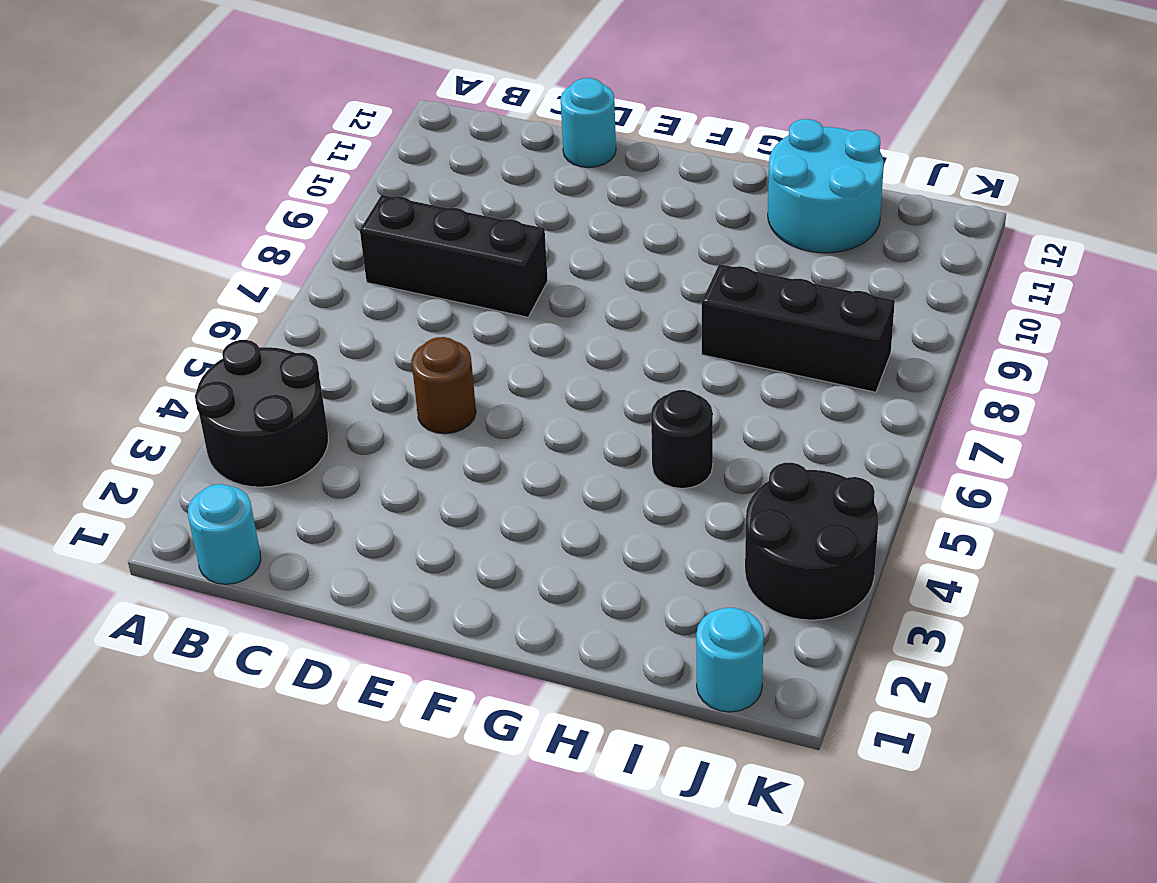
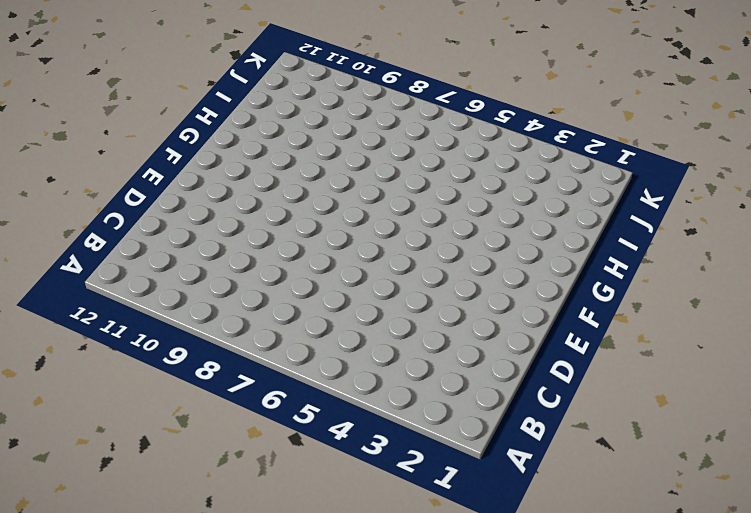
none -> black round brick A3:B4 level 1
none -> cyan round brick B1 level 1

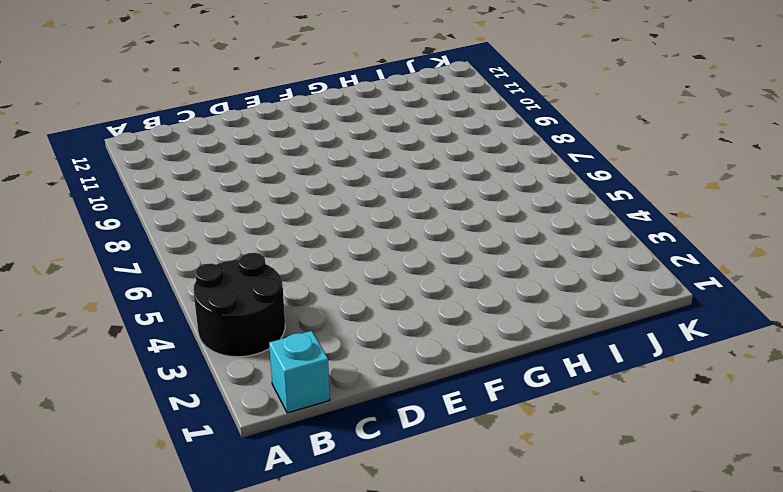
cyan brick B1 level 1 -> cyan round brick B1 level 1
none -> black brick B8:D8 level 1
none -> brown round brick D5 level 1

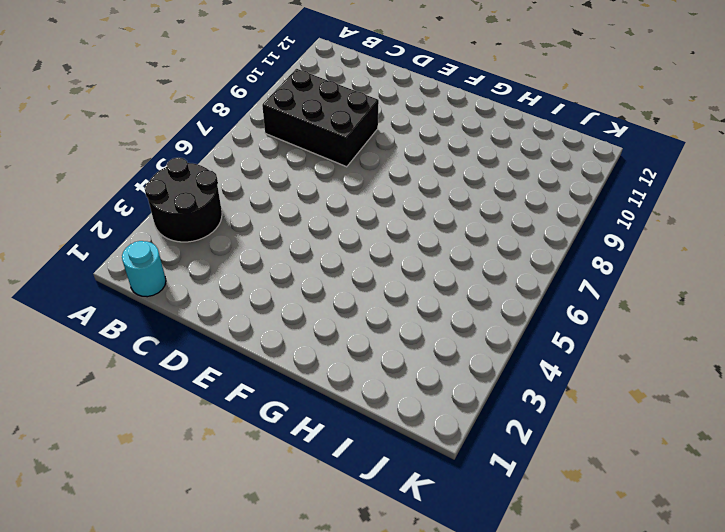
black brick B8:D9 level 1 -> black brick B8:D8 level 1
none -> brown round brick D5 level 1
none -> cyan round brick D12 level 1

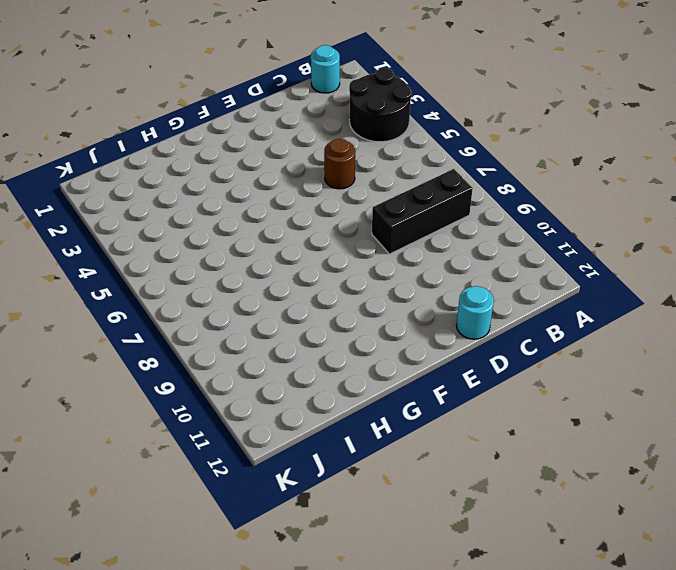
none -> black round brick H5 level 1
none -> black brick H8:J8 level 1

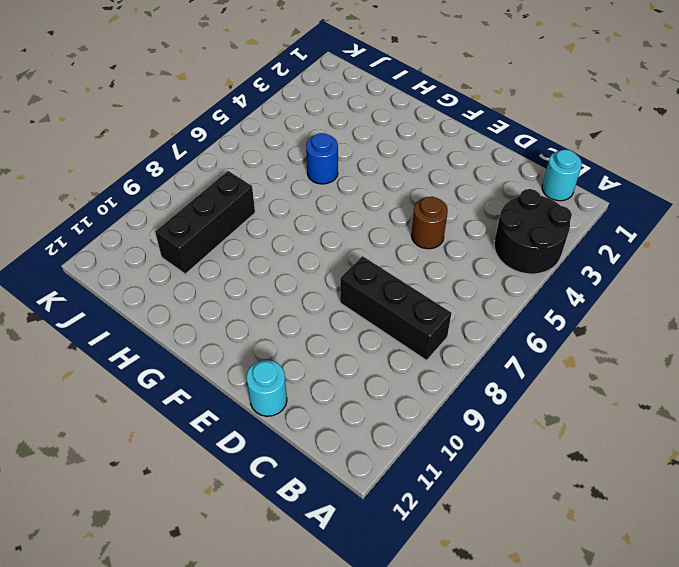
blue round brick H5 level 1 -> black round brick H5 level 1
black brick I8:I10 level 1 -> black brick H8:J8 level 1
none -> cyan round brick H11:I12 level 1
none -> cyan round brick J1 level 1

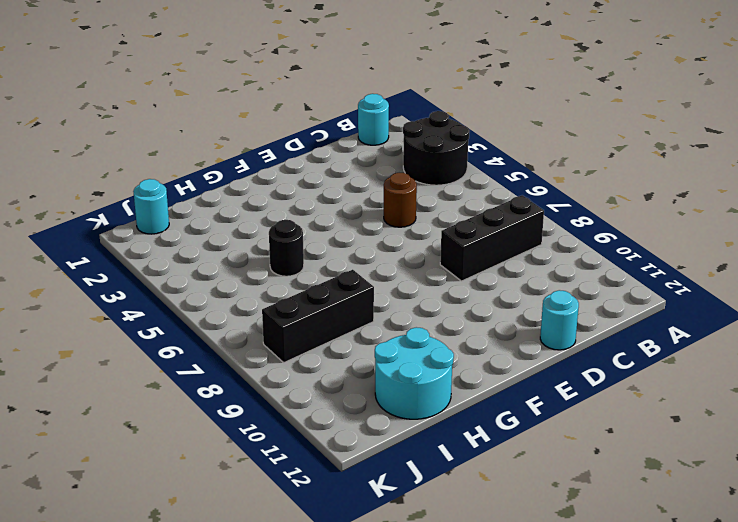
none -> black round brick J3:K4 level 1

